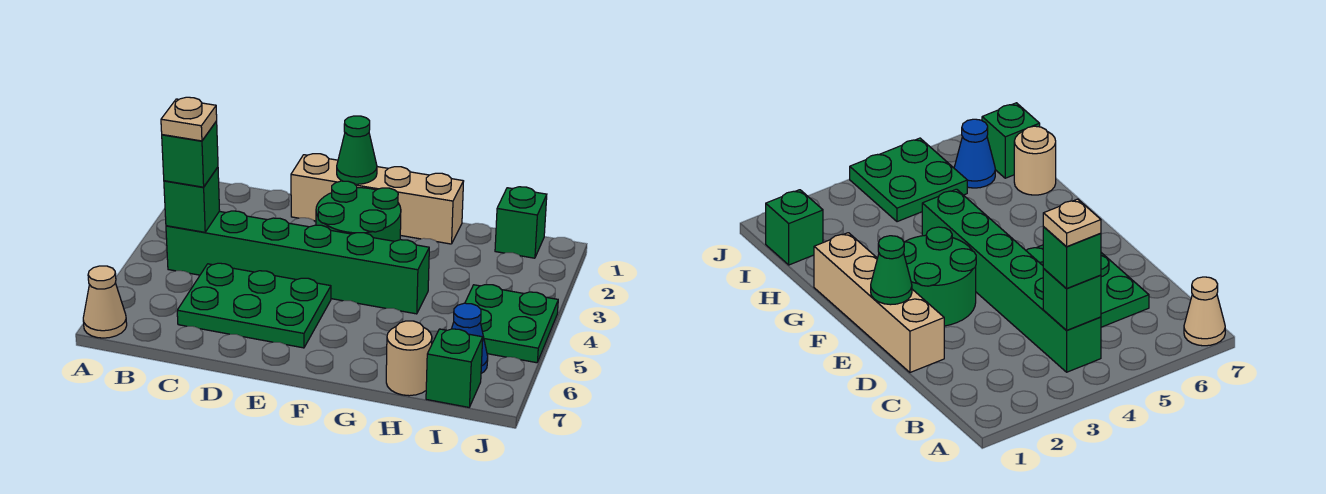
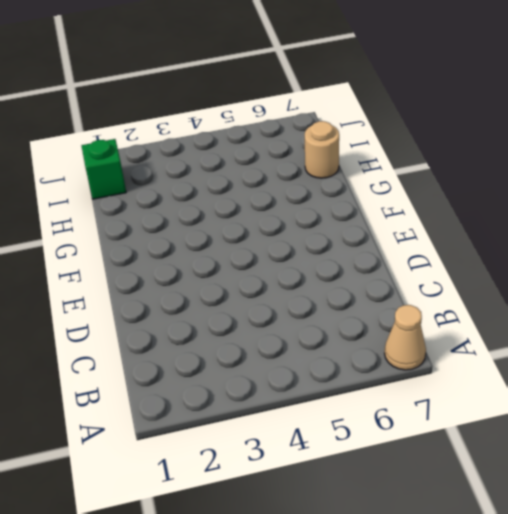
none -> green brick B4:G4 level 1
none -> green plate C5:E6 level 1
none -> tan brick D1:G1 level 1

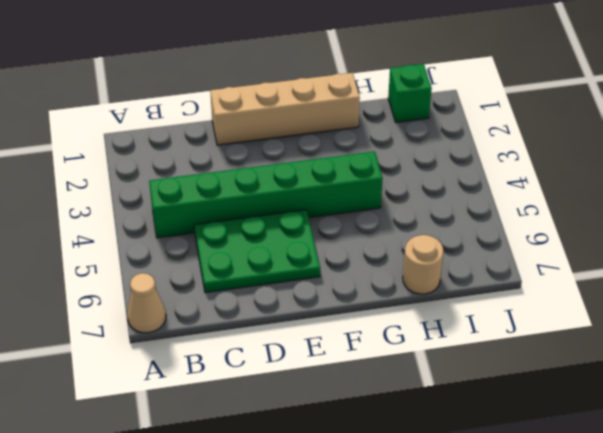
none -> green round brick E2:F3 level 1
none -> green plate I4:J5 level 1
none -> blue cone I6 level 1

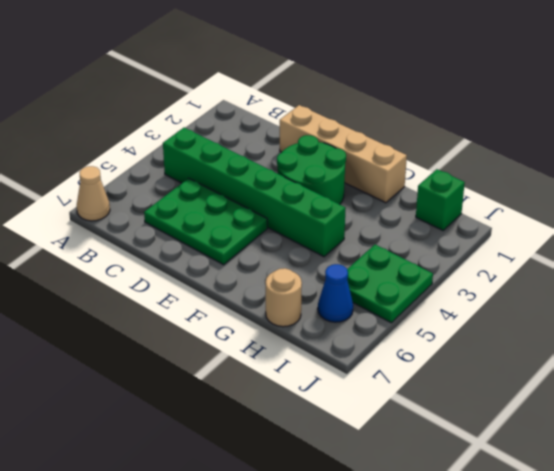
none -> green brick I7 level 1
none -> green brick B4 level 2
none -> green cone E1 level 2

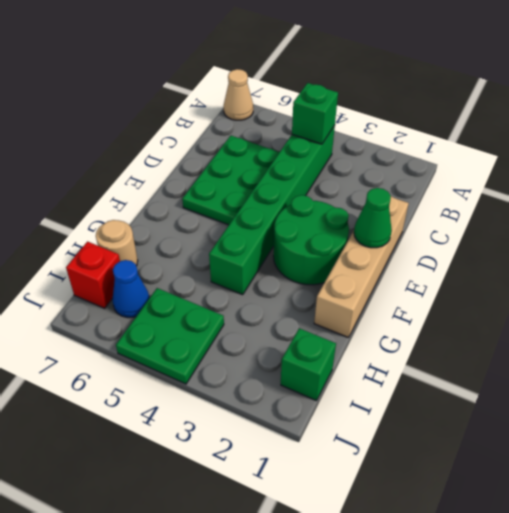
red brick I7 level 1 -> green brick I7 level 1
none -> green brick B4 level 3
none -> tan plate B4 level 4

